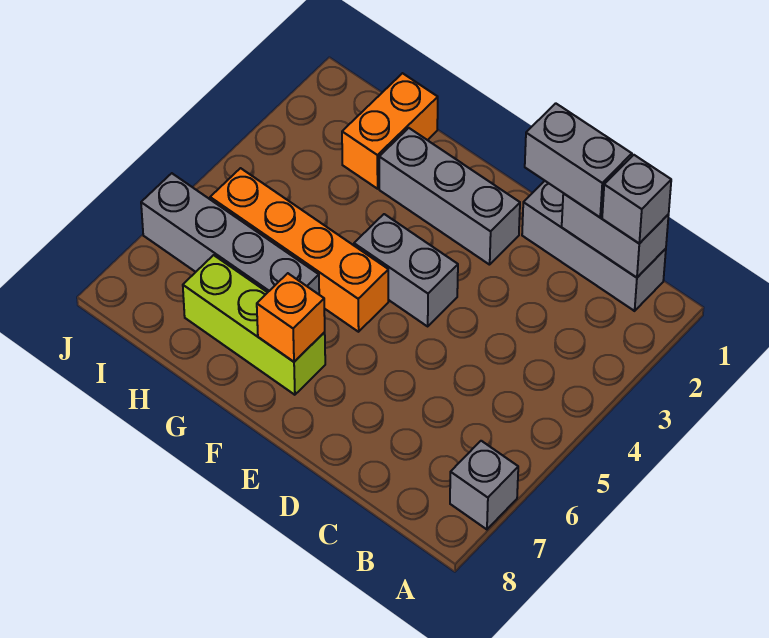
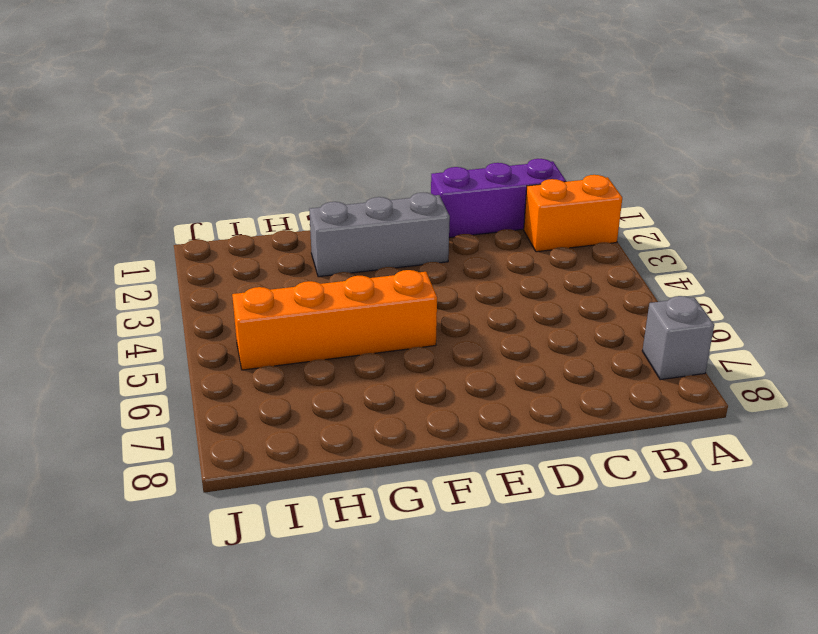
orange brick A2:B2 level 1 -> orange brick H1:H2 level 1
purple brick B1:D1 level 1 -> grey brick B1:D1 level 1
none -> grey brick E4:F4 level 1
none -> lime brick F7:H7 level 1
none -> grey brick G6:J6 level 1

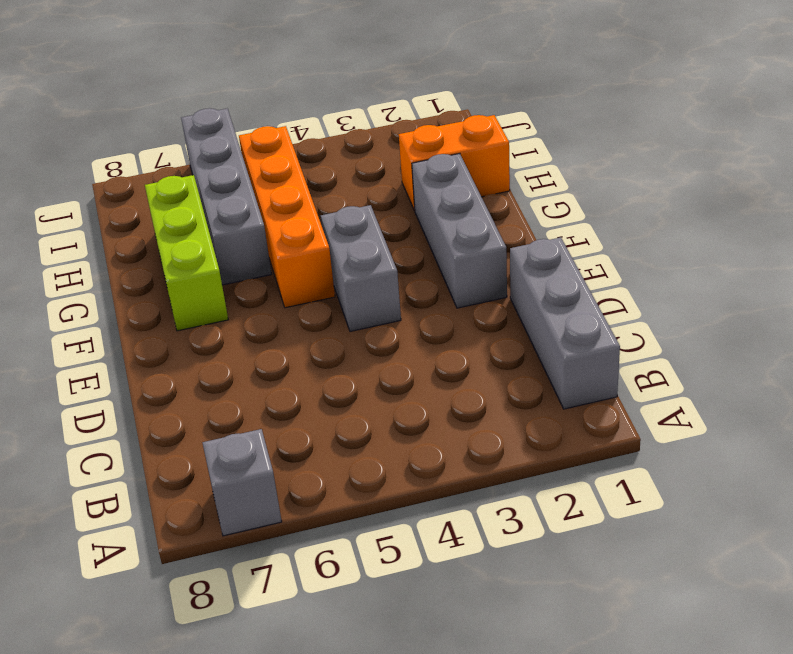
none -> grey brick B1:C1 level 2
none -> orange brick F7 level 2
none -> grey brick B1 level 3

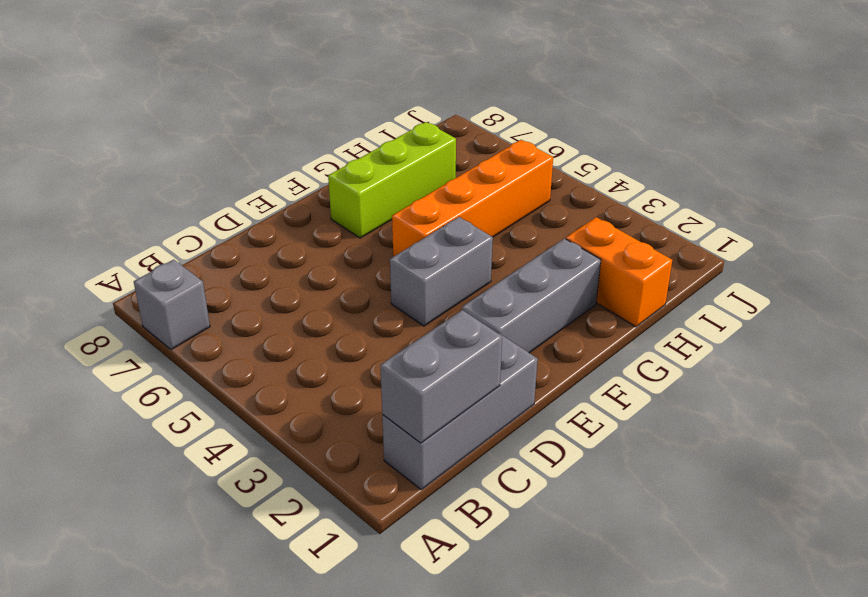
none -> grey brick G6:J6 level 1
none -> orange brick F7 level 2
none -> grey brick B1 level 3

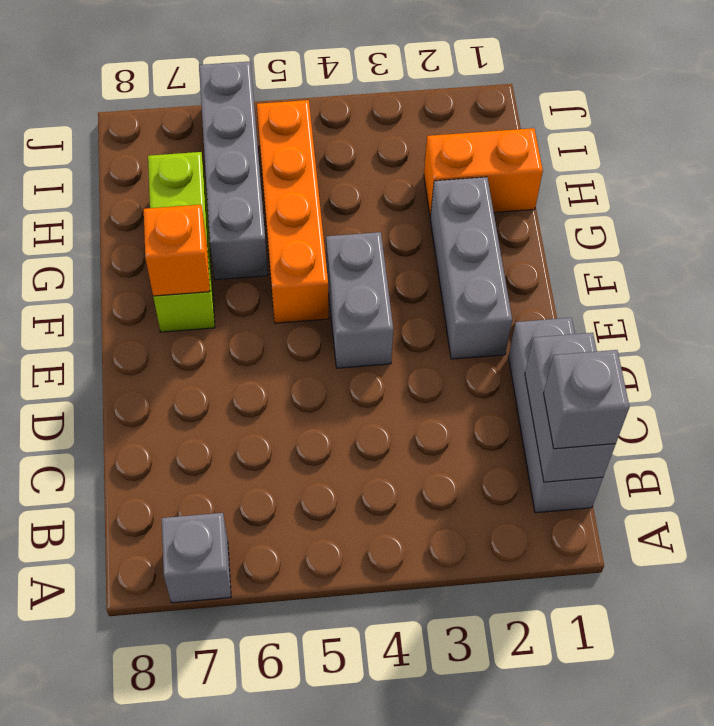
none -> grey brick C1:D1 level 3

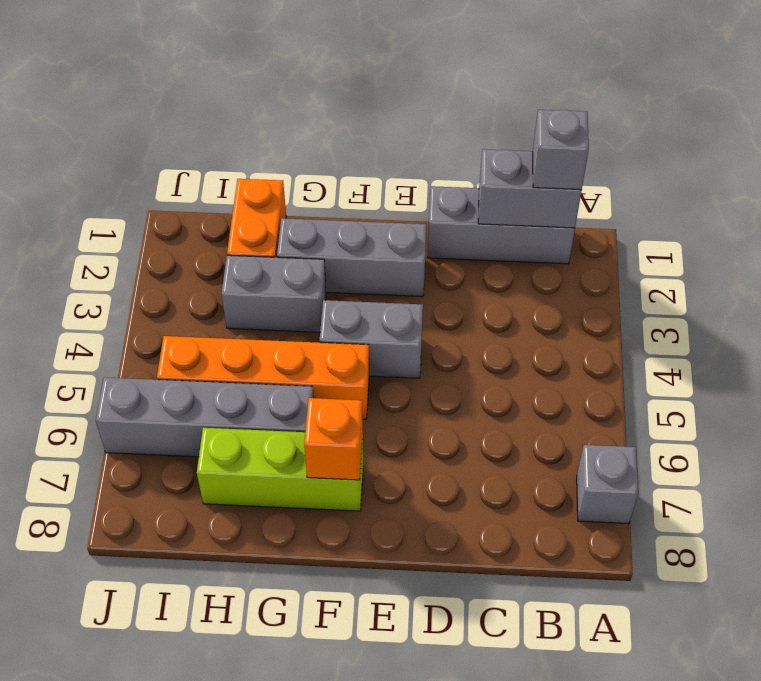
grey brick G3:H3 level 1 -> grey brick C1:D1 level 3

